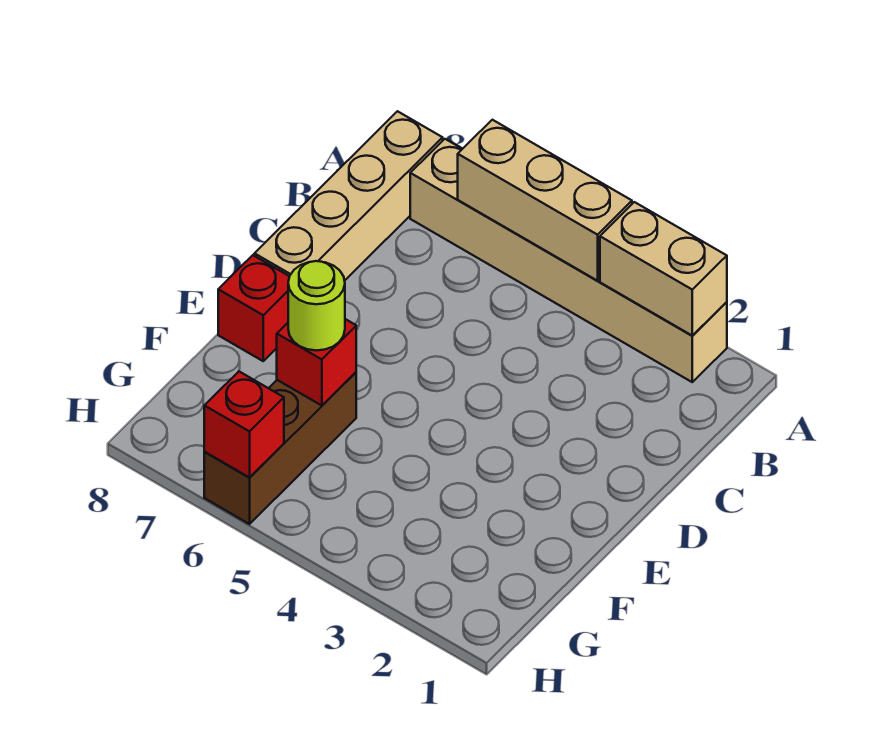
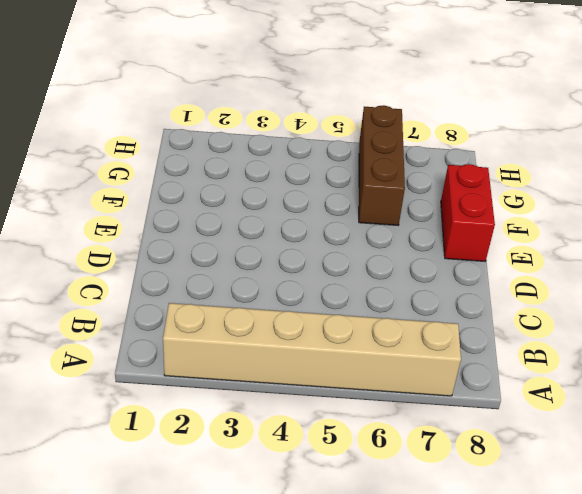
red brick E8:F8 level 1 -> red brick E8 level 1
none -> tan brick A8:D8 level 1
none -> tan brick A2:A3 level 2

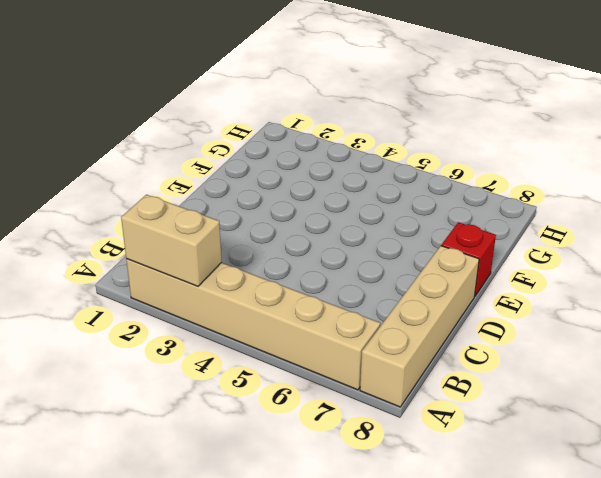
none -> brown brick F6:H6 level 1
none -> tan brick A4:A6 level 2

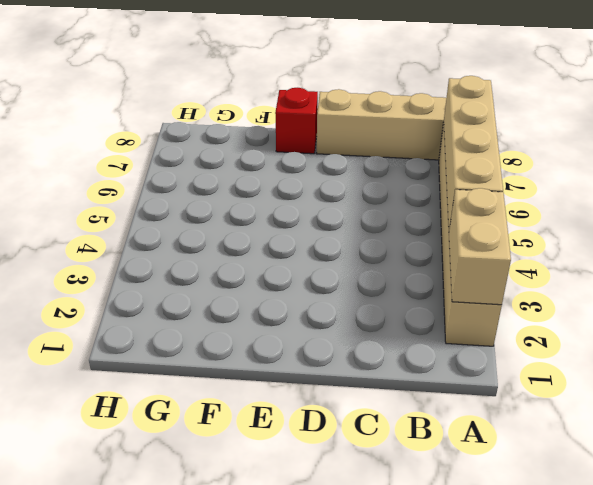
tan brick A4:A7 level 2 -> tan brick A4:A6 level 2
none -> brown brick F6:H6 level 1
none -> red brick F6 level 2

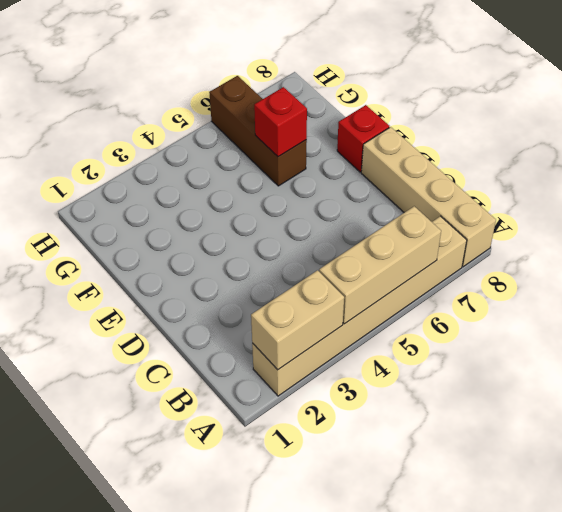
none -> red brick H6 level 2
none -> lime round brick F6 level 3

